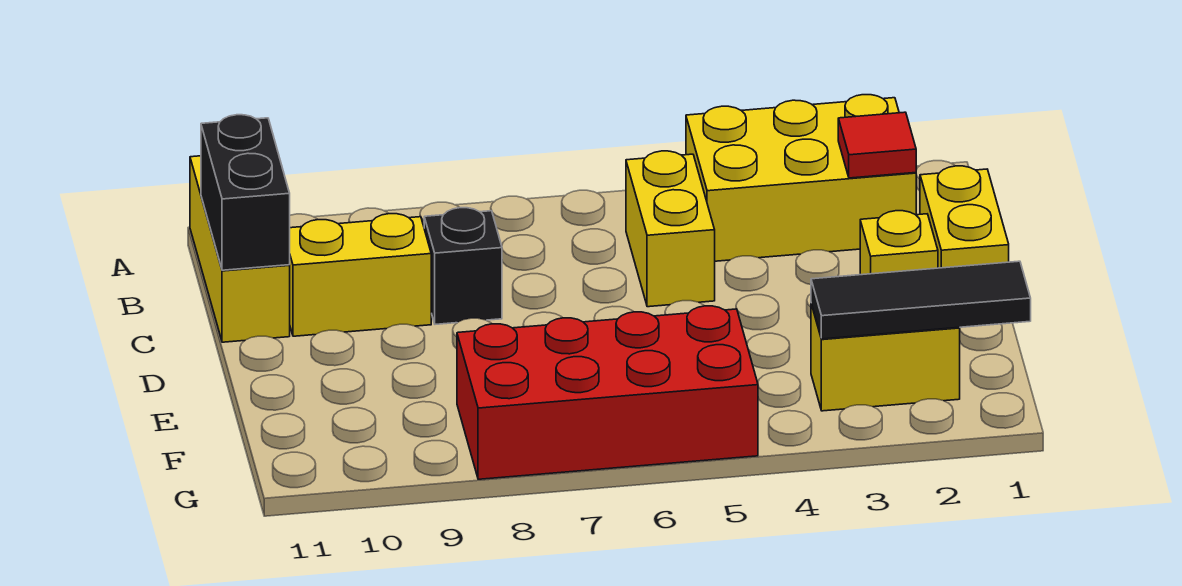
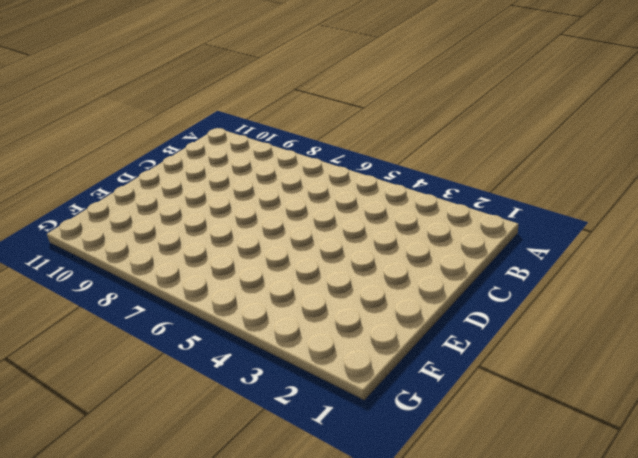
none -> yellow brick A2:B4 level 1
none -> yellow brick A11:C11 level 1
none -> yellow brick B5:C5 level 1

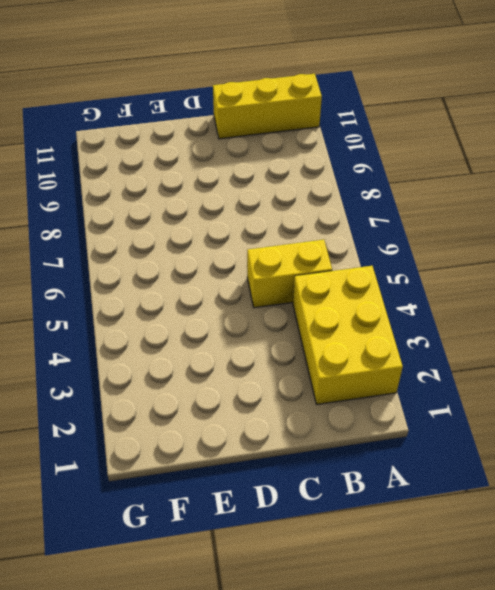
none -> yellow brick C1:D1 level 1
none -> black brick C8 level 1
none -> yellow brick C9:C10 level 1

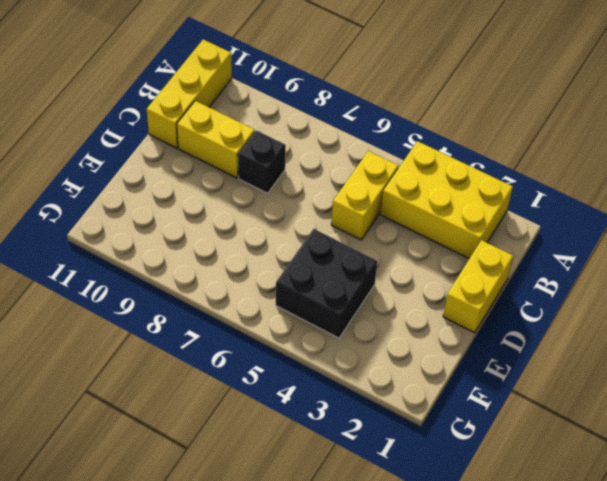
black brick E4:F5 level 1 -> red brick F5:G8 level 1
none -> yellow brick D2 level 1
none -> yellow brick F2:F3 level 1
none -> red tile B2 level 2

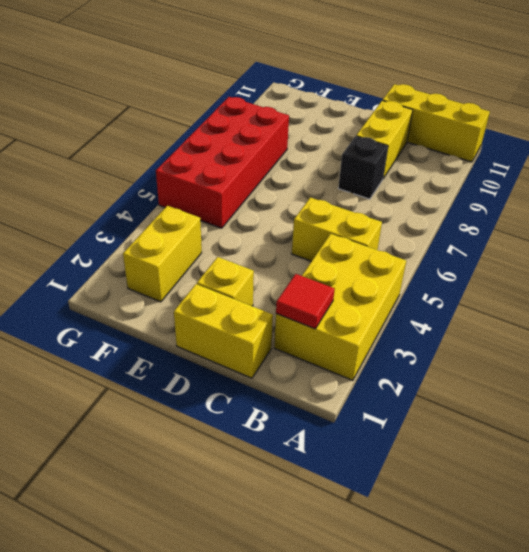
none -> black brick B11:C11 level 2
none -> black tile F1:F3 level 2

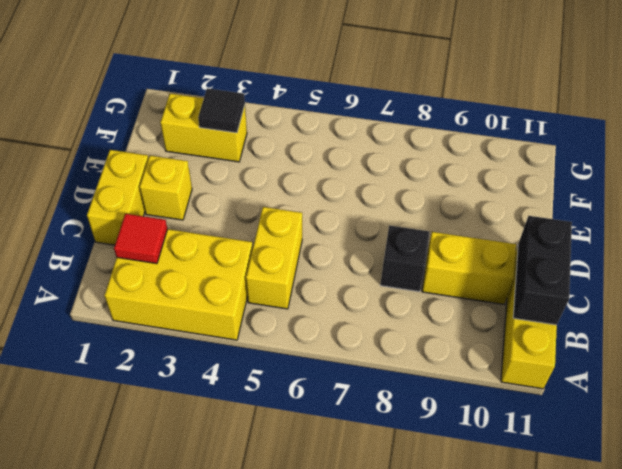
black tile F3 level 2 -> black tile F1:F3 level 2
none -> red brick F5:G8 level 1

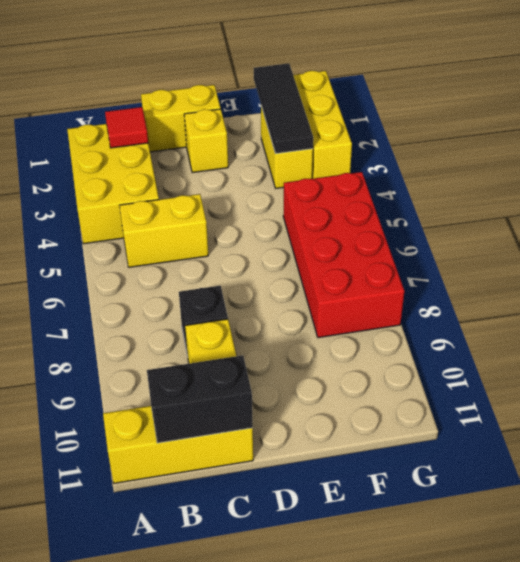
yellow brick G1:G3 level 1 -> none

